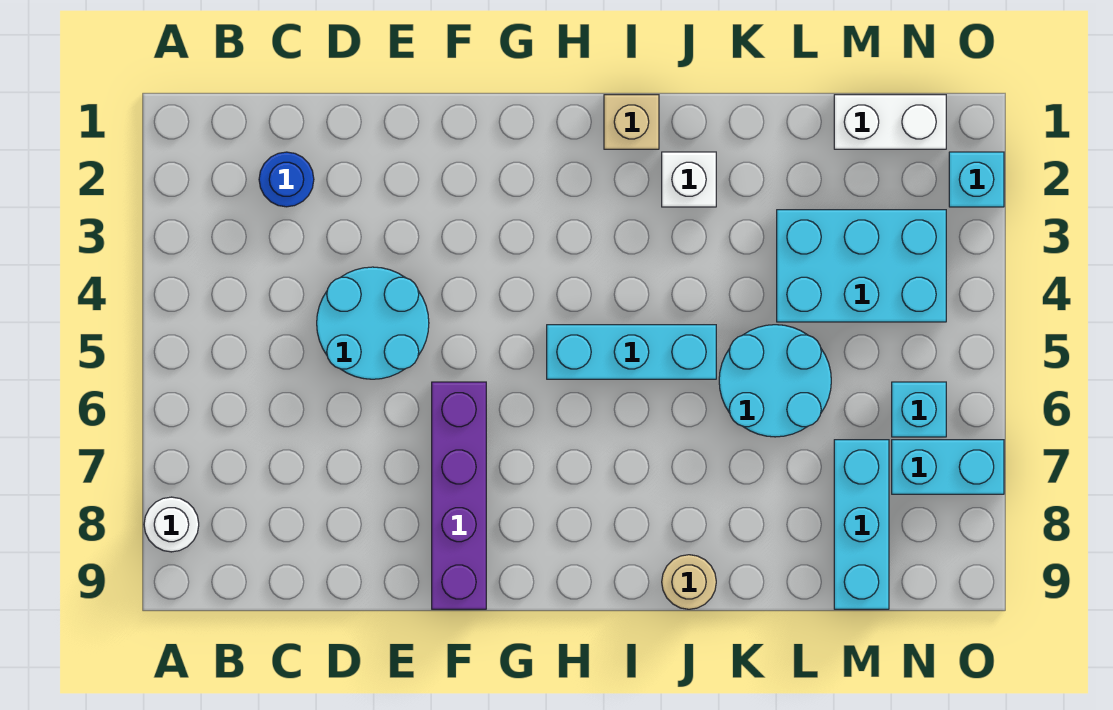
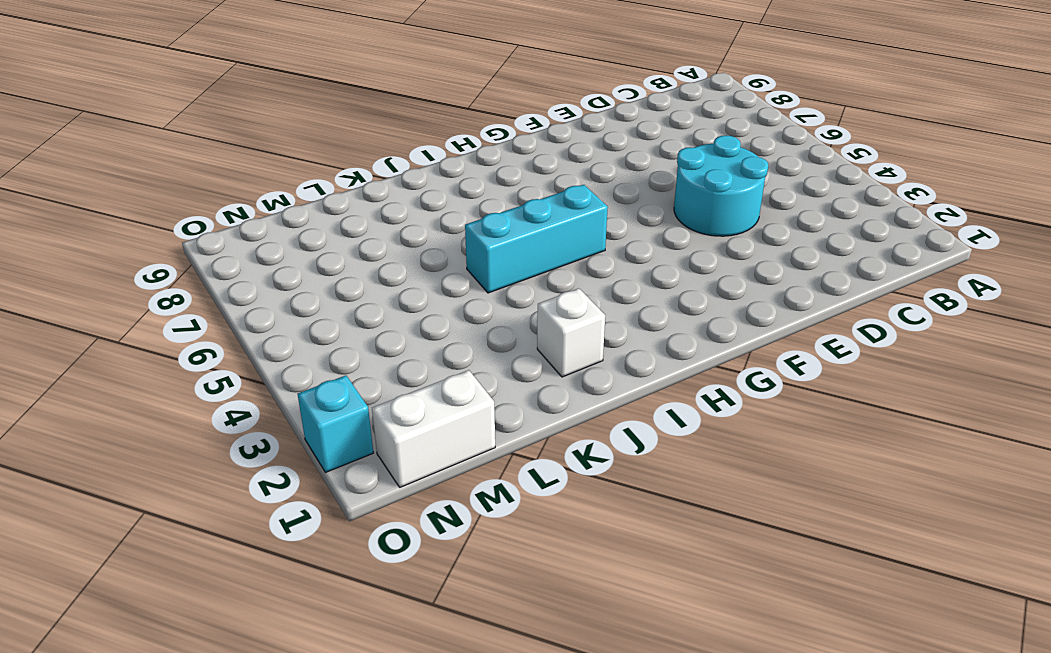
none -> white round brick A8 level 1
none -> blue round brick C2 level 1
none -> purple brick F6:F9 level 1

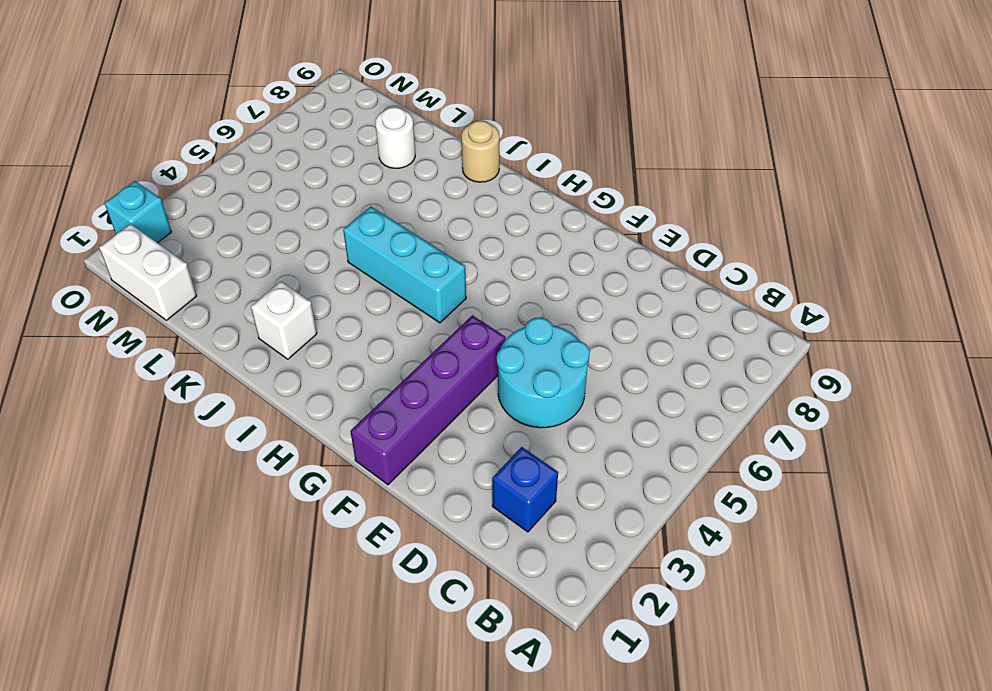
blue brick C2 level 1 -> blue round brick C2 level 1
purple brick F1:F4 level 1 -> purple brick F6:F9 level 1
white round brick L8 level 1 -> white round brick A8 level 1
none -> tan brick I1 level 1
none -> cyan round brick K5:L6 level 1
none -> cyan brick L3:N4 level 1

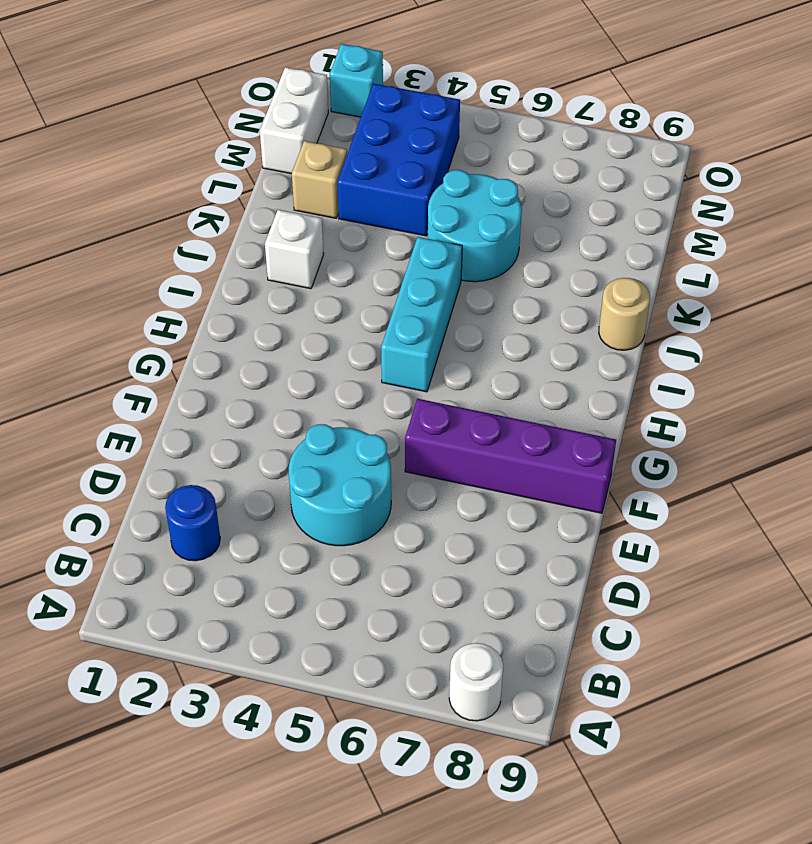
tan brick L2 level 1 -> tan brick I1 level 1
blue brick L3:N4 level 1 -> cyan brick L3:N4 level 1
none -> cyan brick M7:M9 level 1
none -> cyan brick N6 level 1
none -> cyan brick N7:O7 level 1

